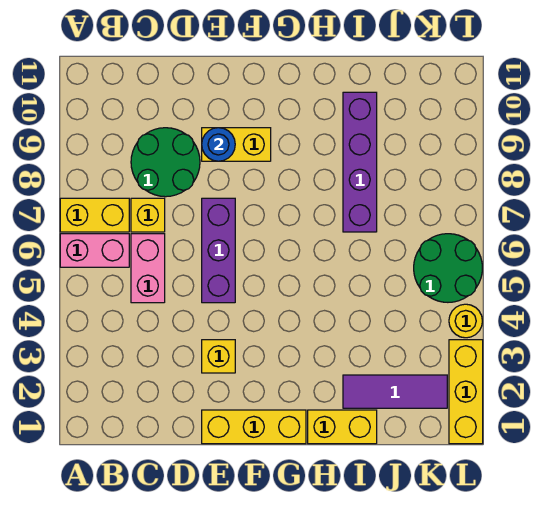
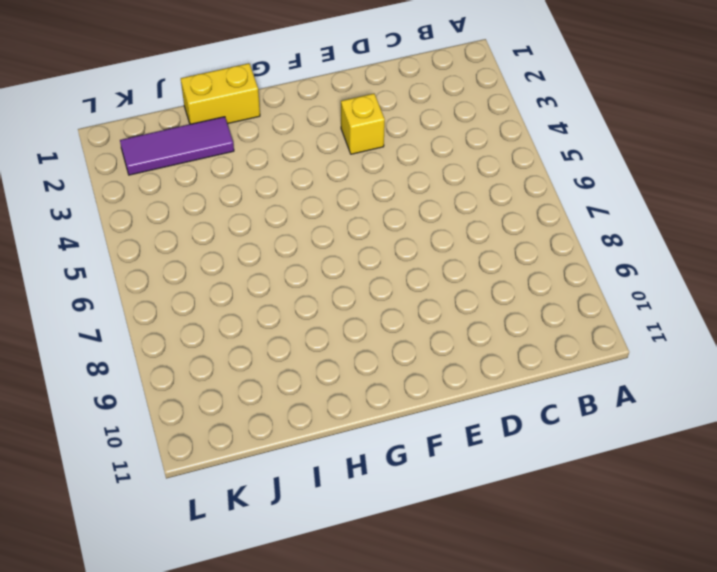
none -> pink brick A6:B6 level 1
none -> yellow brick A7:B7 level 1
none -> pink brick C5:C6 level 1

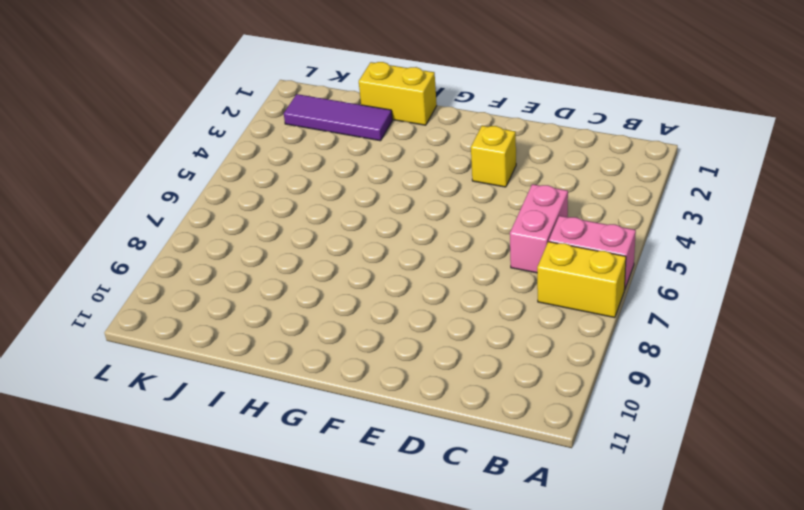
none -> yellow brick C7 level 1
none -> green round brick C8:D9 level 1
none -> yellow brick E1:G1 level 1

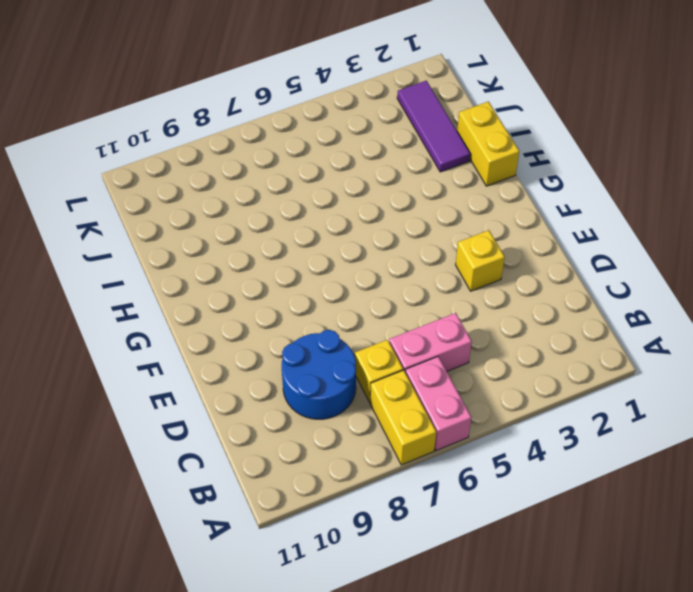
blue round brick C8:D9 level 1 -> green round brick C8:D9 level 1
none -> yellow brick E1:G1 level 1
none -> purple brick E5:E7 level 1
none -> yellow brick E9:F9 level 1

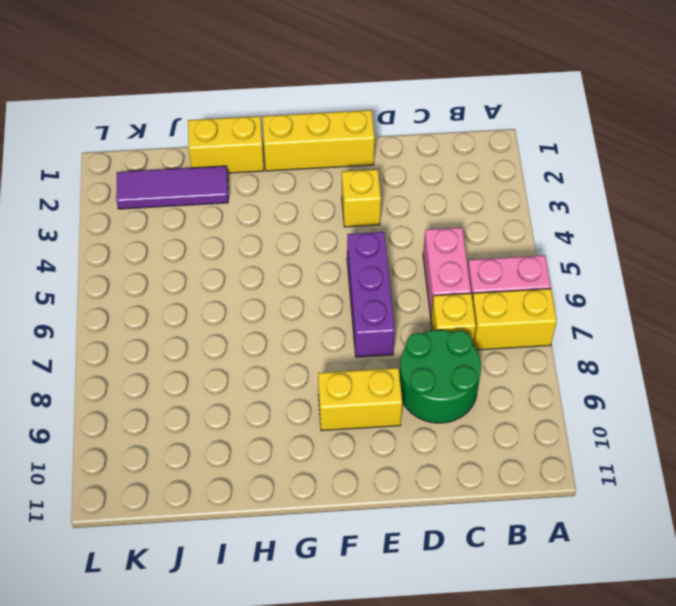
none -> purple brick I7:I10 level 1
none -> green round brick K5:L6 level 1
none -> yellow brick L1:L3 level 1

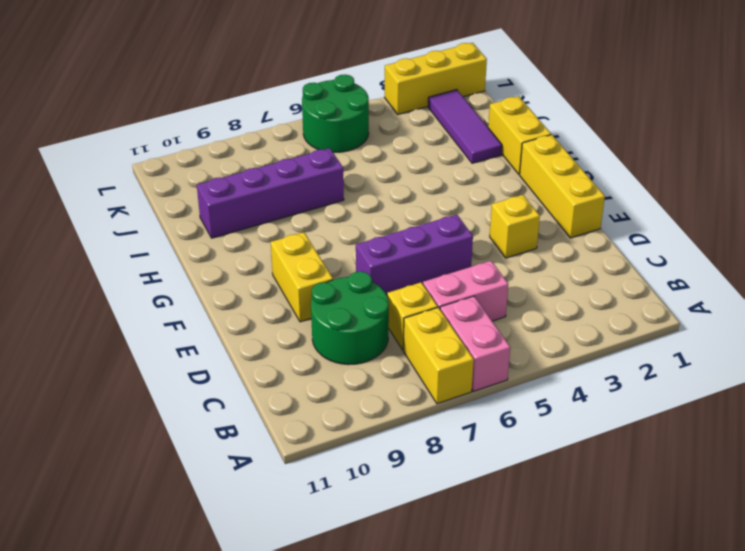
none -> yellow round brick L4 level 1
none -> blue round brick E9 level 2

